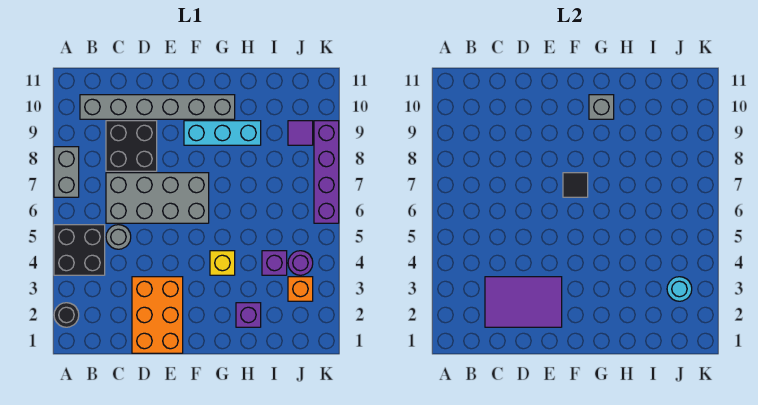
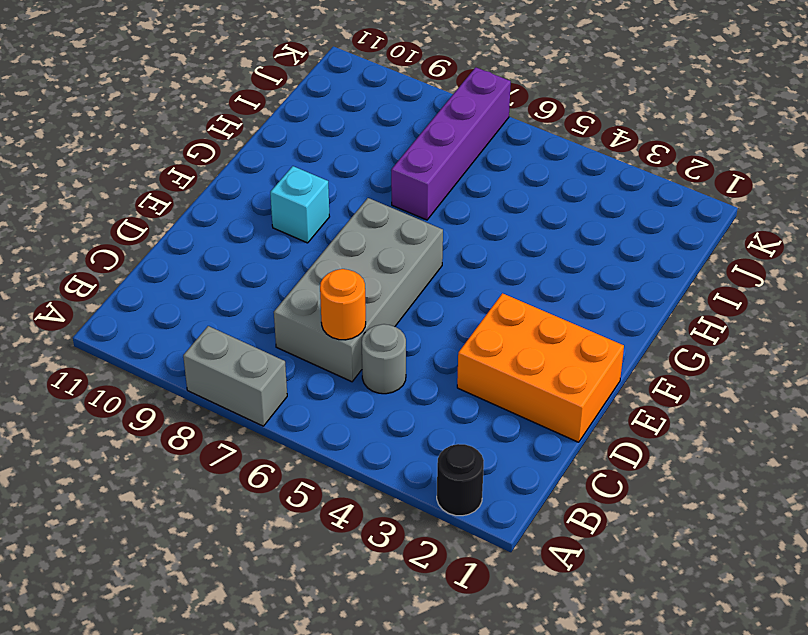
orange round brick C6 level 2 -> none
cyan brick F9 level 1 -> cyan brick F9:H9 level 1
purple brick H7:K7 level 1 -> purple brick K6:K9 level 1
none -> black brick A4:B5 level 1
none -> grey brick B10:G10 level 1
none -> black brick C8:D9 level 1

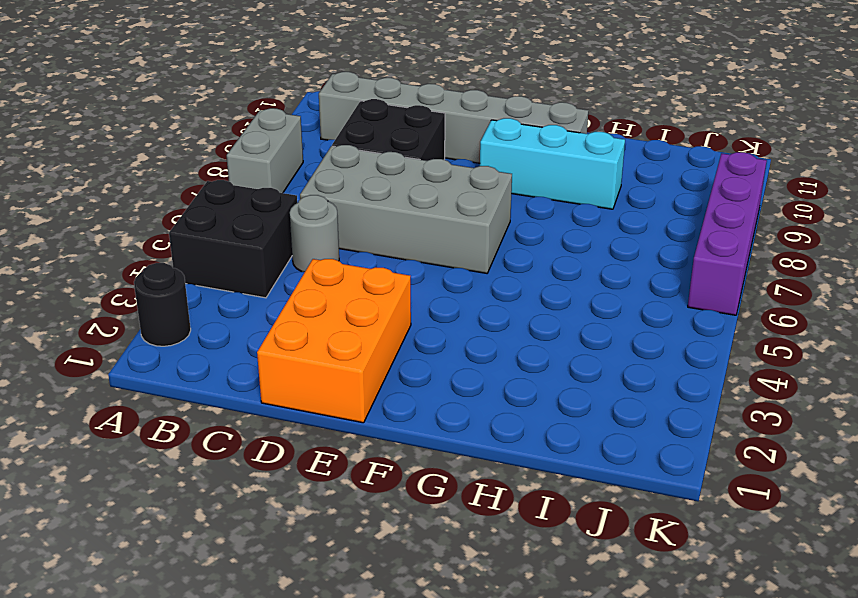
none -> yellow brick G4 level 1
none -> purple brick H2 level 1
none -> purple brick I4 level 1

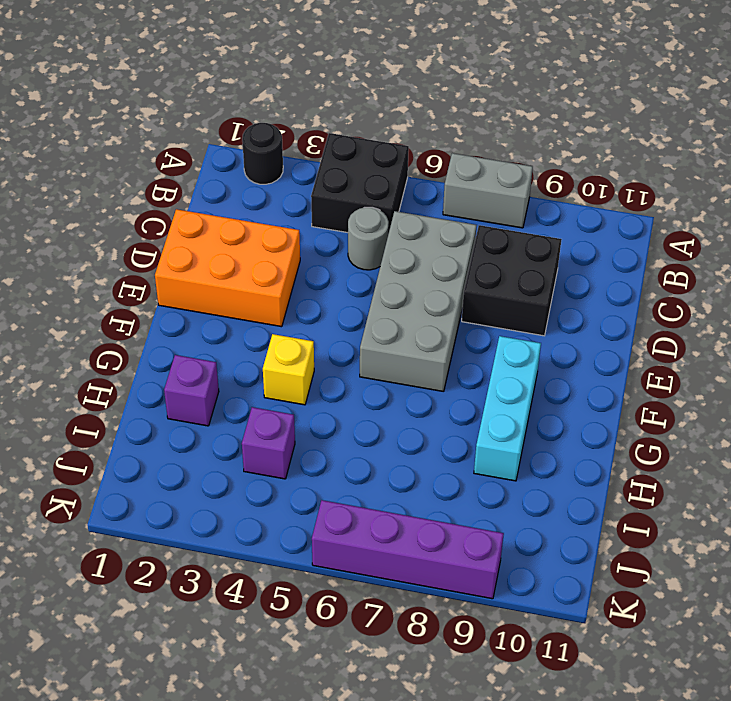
none -> grey brick B10:G10 level 1
none -> orange brick J3 level 1
none -> purple round brick J4 level 1

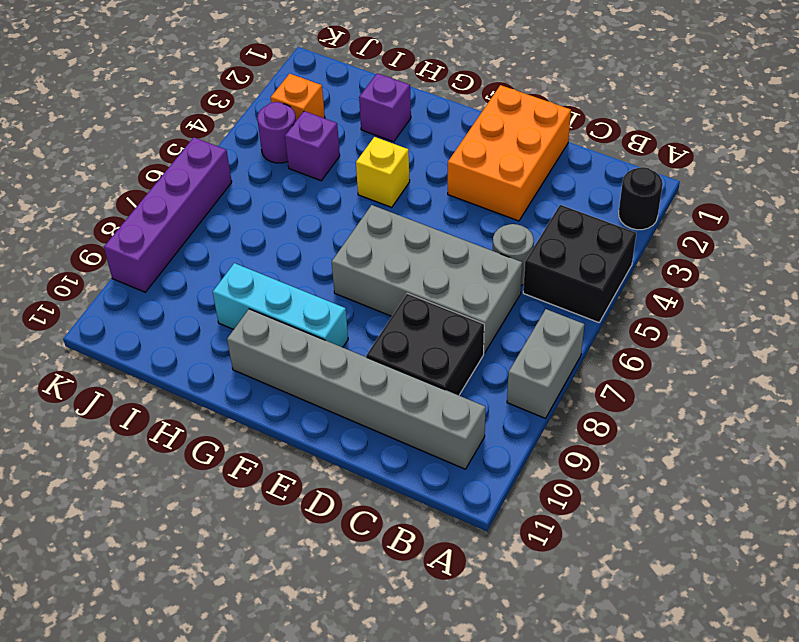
none -> purple tile J9 level 1
none -> purple tile C2:E3 level 2
none -> black tile F7 level 2

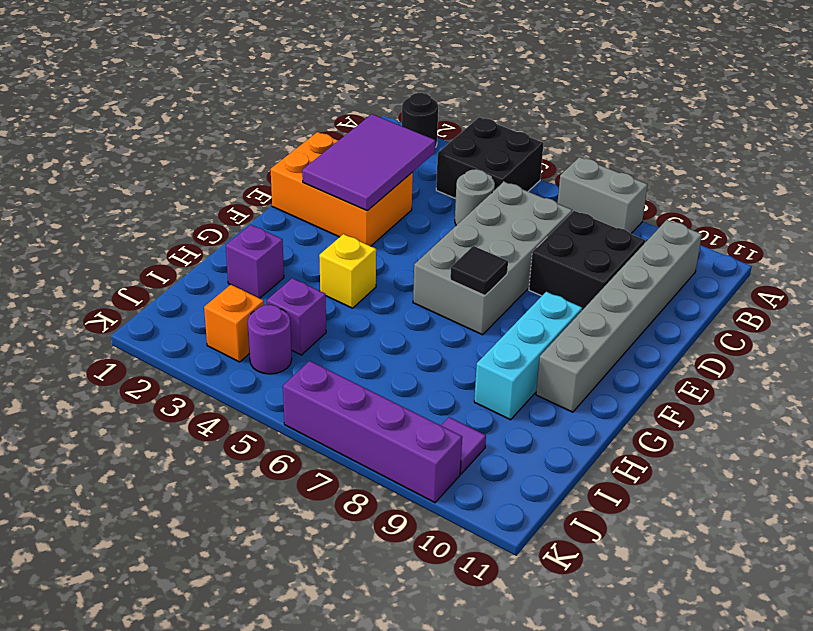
none -> grey brick G10 level 2
none -> cyan round brick J3 level 2

